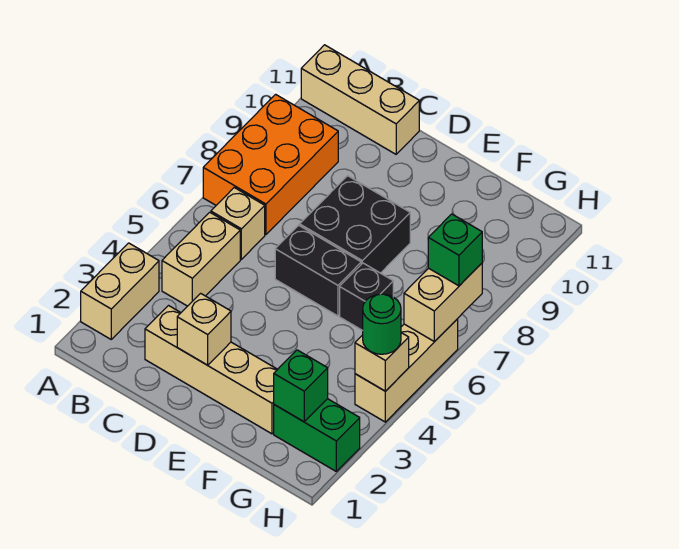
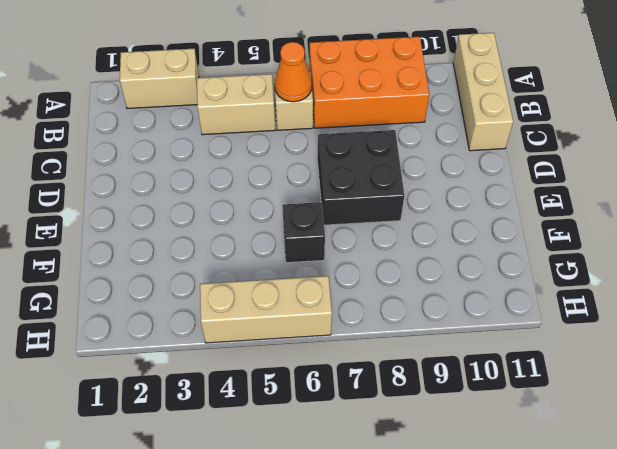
orange cone B6 level 2 -> none
none -> tan brick C2:F2 level 1
none -> black brick D6:E6 level 1
none -> green brick G2:H2 level 1

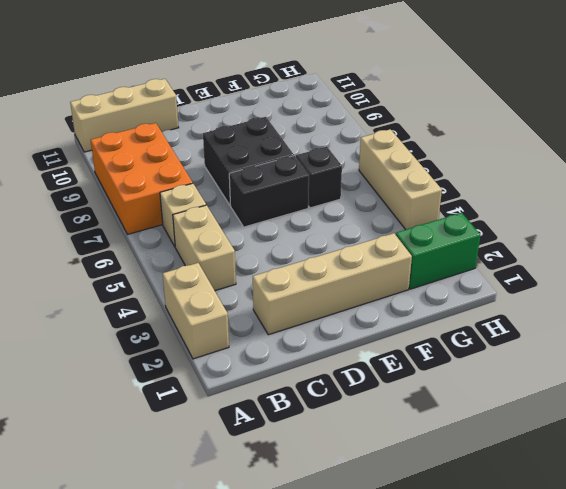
none -> tan brick D2 level 2
none -> green brick G2 level 2
none -> tan brick H4 level 2

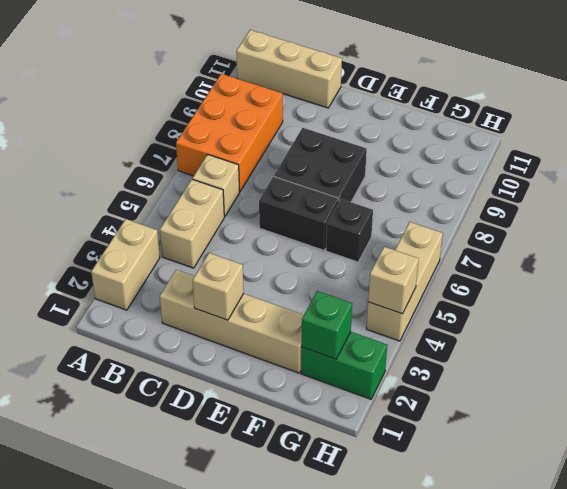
none -> tan brick H6:H7 level 2
none -> green round brick H4 level 3
none -> green brick H7 level 3

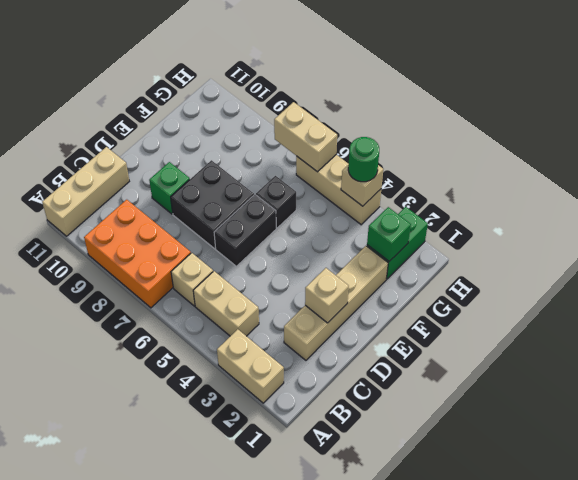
green brick D9 level 1 -> green brick H7 level 3

